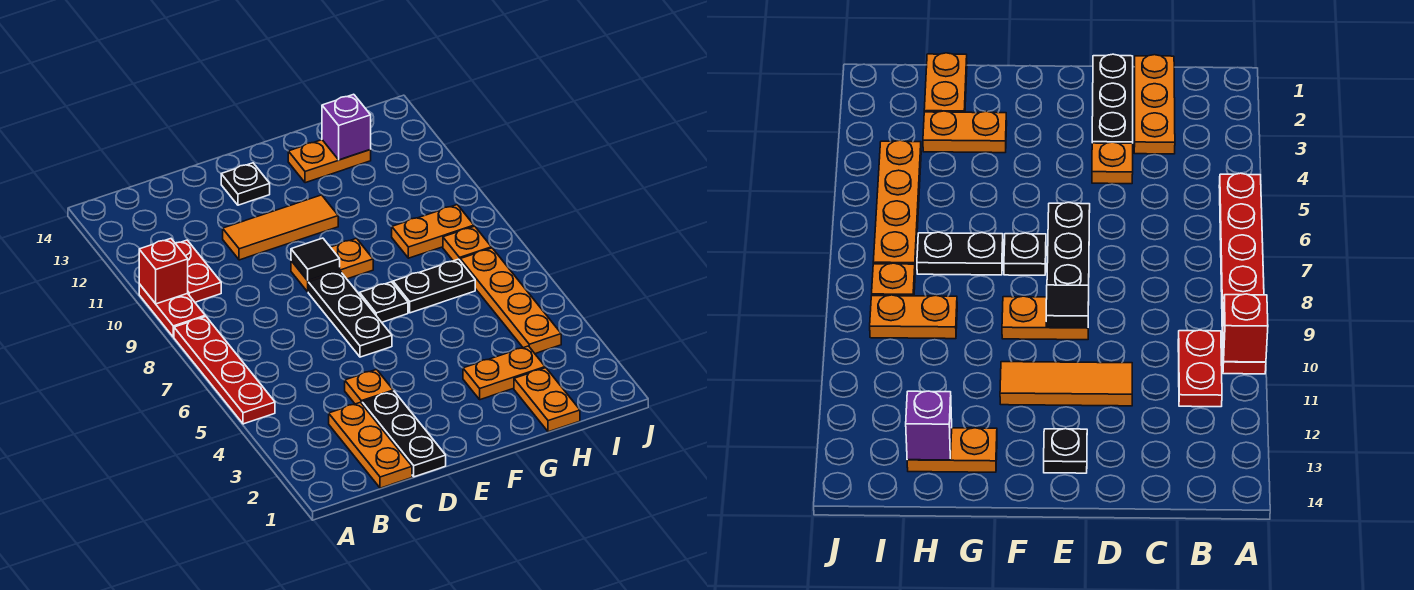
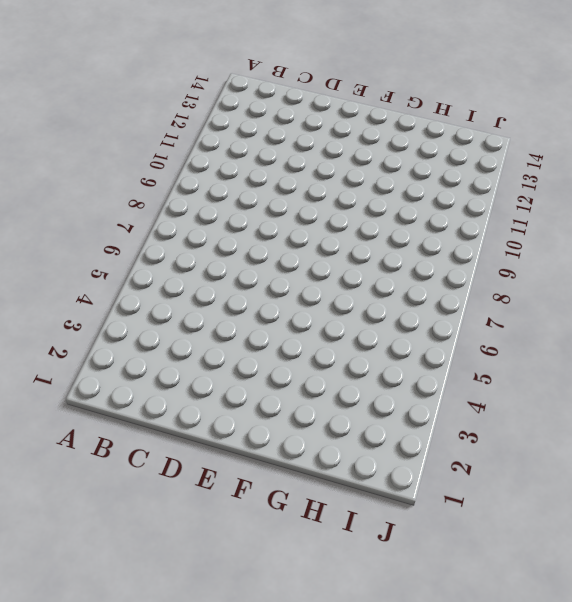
none -> red plate A5:A8 level 1
none -> red plate A9:A10 level 1
none -> red plate B10:B11 level 1

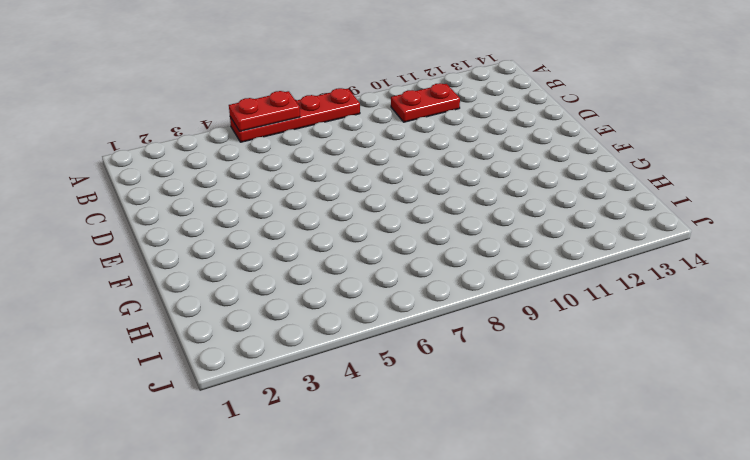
red plate A5:A6 level 2 -> red plate A9:A10 level 1
none -> orange plate C1:C3 level 1
none -> black plate D1:D3 level 1
none -> orange plate D4 level 1

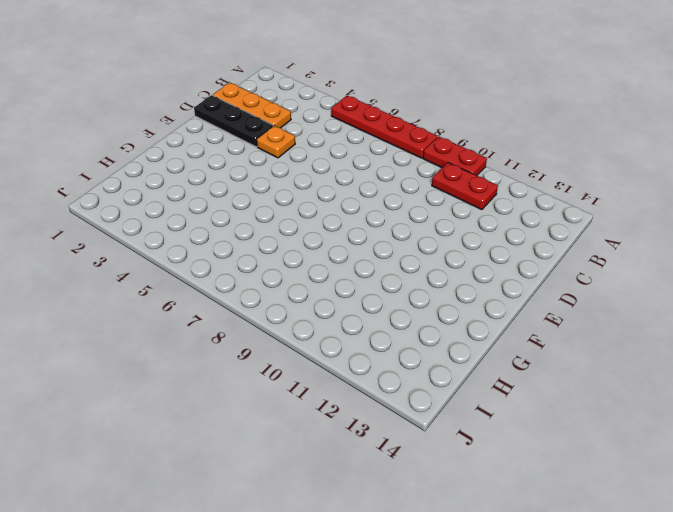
none -> orange tile D11:F11 level 1
none -> black plate E6:E8 level 1
none -> orange plate E9:F9 level 1

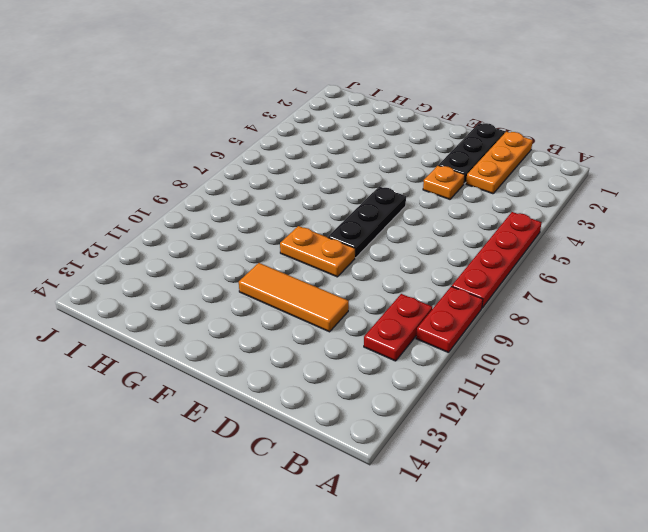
none -> black plate E13 level 1
none -> black plate F7 level 1
none -> orange plate G3:H3 level 1

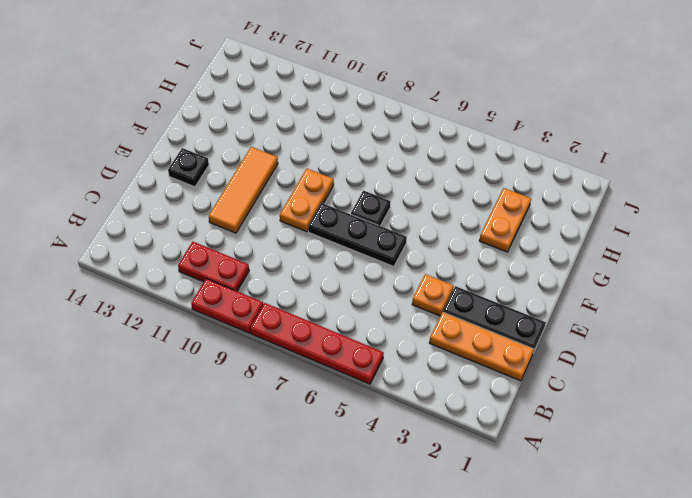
none -> black plate G7:H7 level 1
none -> orange plate G13:H13 level 1
none -> orange plate H1:H2 level 1

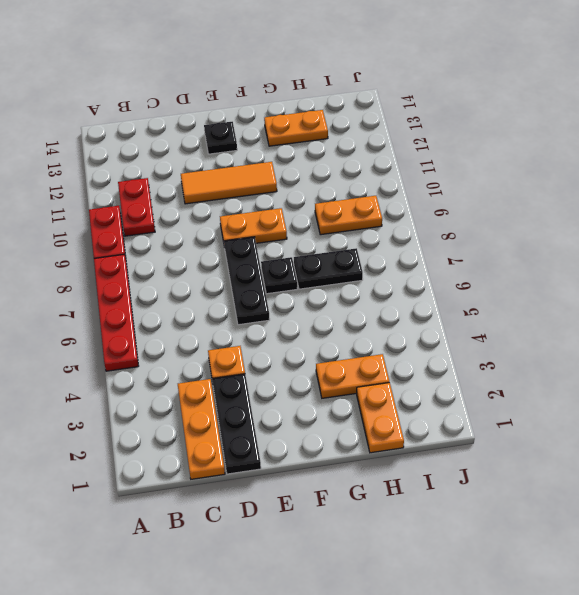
none -> orange plate I4:I7 level 1
none -> orange plate I8 level 1
none -> red brick A10 level 2

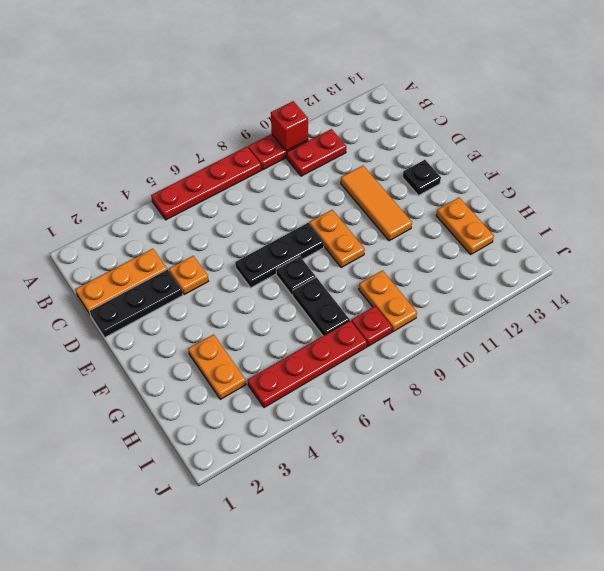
red plate I4:I7 level 1 -> orange plate I4:I7 level 1
red plate I8 level 1 -> orange plate I8 level 1
none -> orange plate H1:H2 level 1
none -> black tile E9 level 2
none -> purple brick H13 level 2

